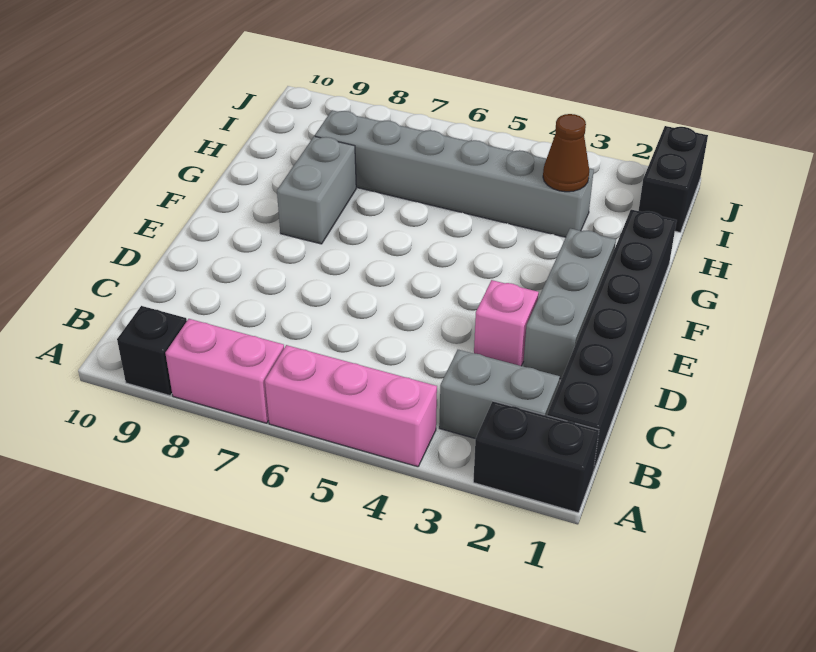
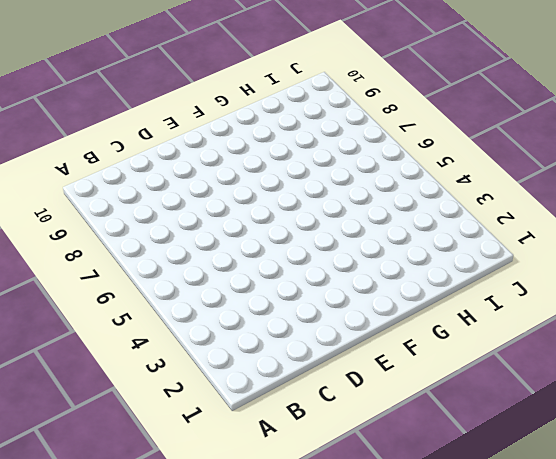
none -> black brick A1:A2 level 1
none -> pink brick A4:A6 level 1
none -> pink brick A7:A8 level 1

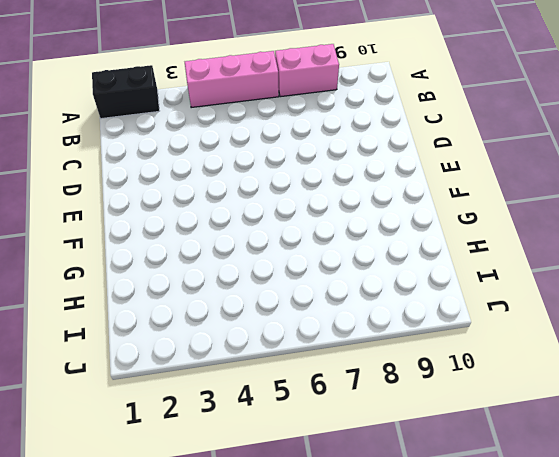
none -> black brick A9 level 1
none -> black brick B1:G1 level 1
none -> grey brick B2:B3 level 1

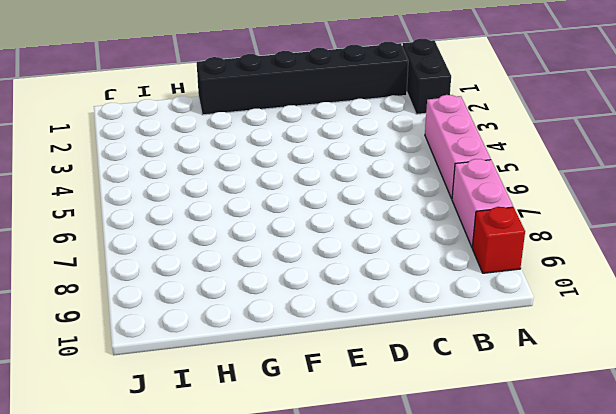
red brick A9 level 1 -> black brick A9 level 1
none -> grey brick B2:B3 level 1
none -> grey brick D2:F2 level 1
none -> pink brick D3 level 1

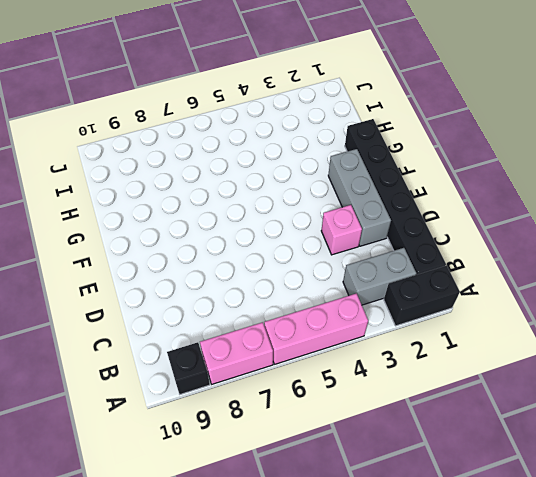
none -> grey brick F8:G8 level 1
none -> grey brick H3:H8 level 1
none -> black brick I1:J1 level 1

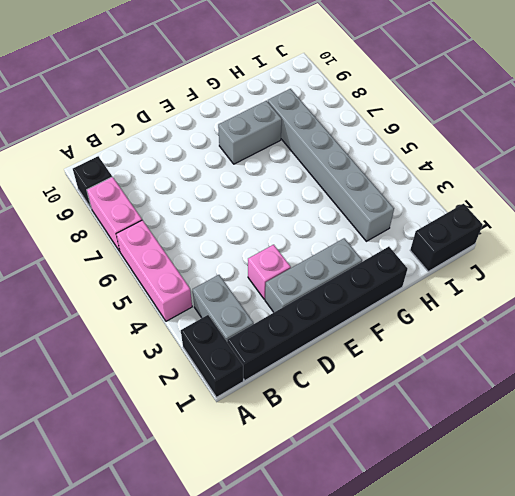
none -> brown cone H3 level 2

